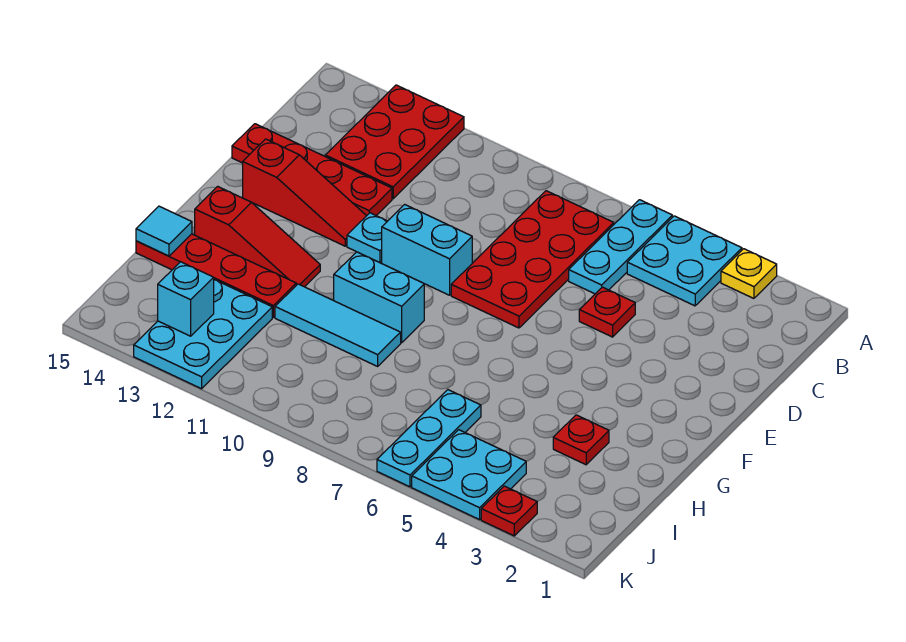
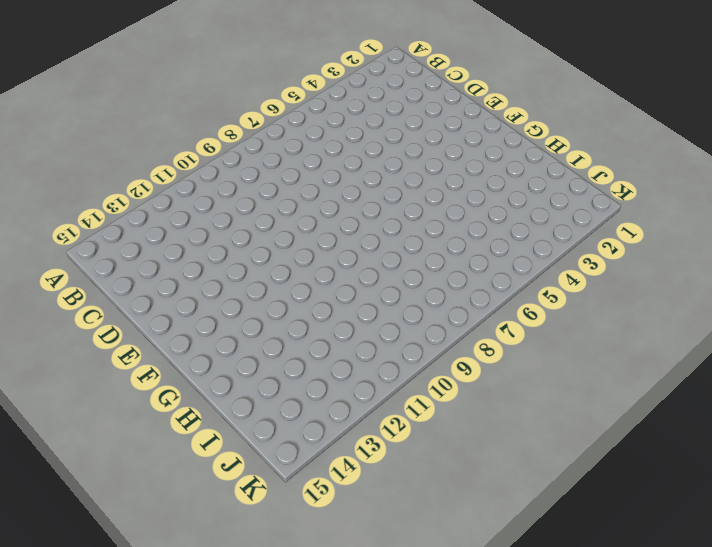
none -> yellow plate A3 level 1
none -> cyan plate A4:B5 level 1
none -> cyan plate A6:C6 level 1

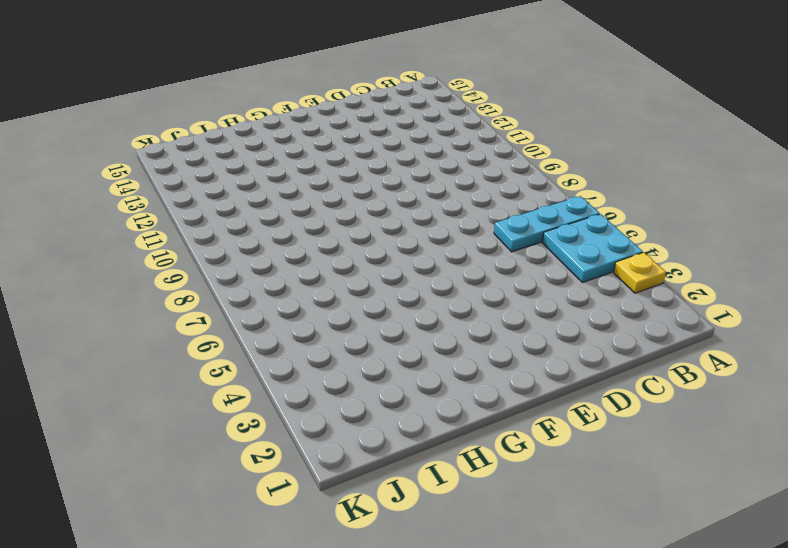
none -> red plate A12:C13 level 1
none -> red plate B7:E8 level 1
none -> red plate D5 level 1

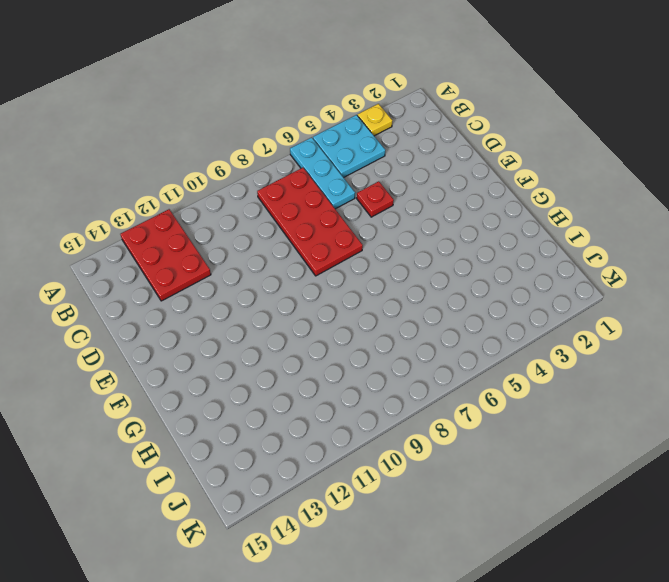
none -> red plate D12:D15 level 1
none -> cyan brick E9:E10 level 1
none -> cyan plate E11 level 1

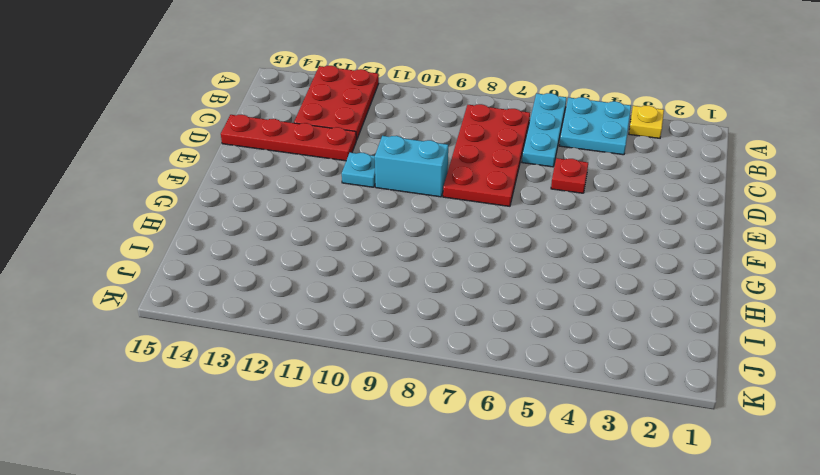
none -> red slope E12:E14 level 1 top 14
none -> cyan brick G9:G10 level 1
none -> red slope G12:G14 level 1 top 14

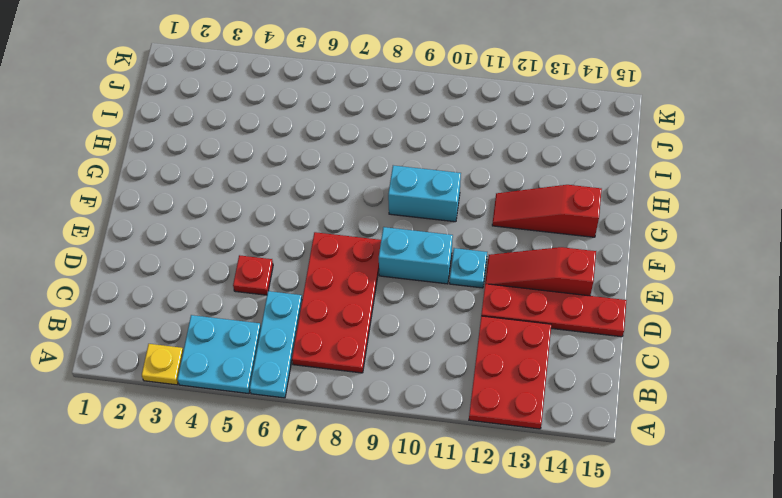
none -> red plate H3 level 1
none -> cyan tile H9:H11 level 1
none -> red plate H12:H15 level 1

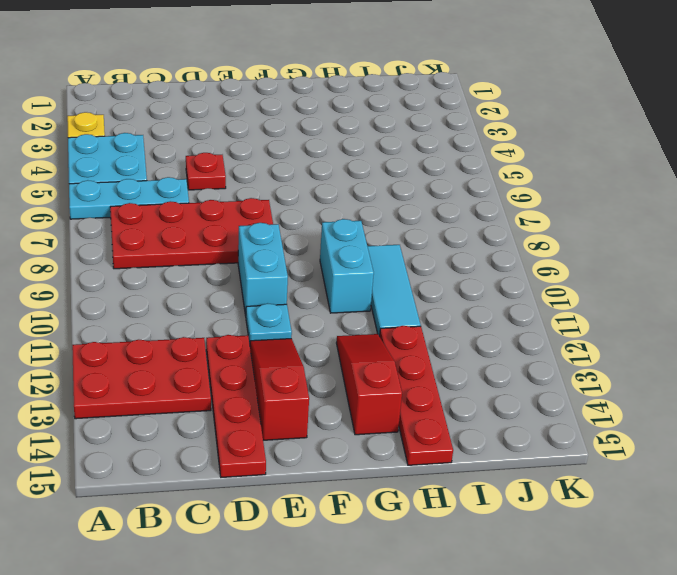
none -> red plate H3 level 1
none -> cyan plate I6:K6 level 1
none -> cyan plate I12:K13 level 1

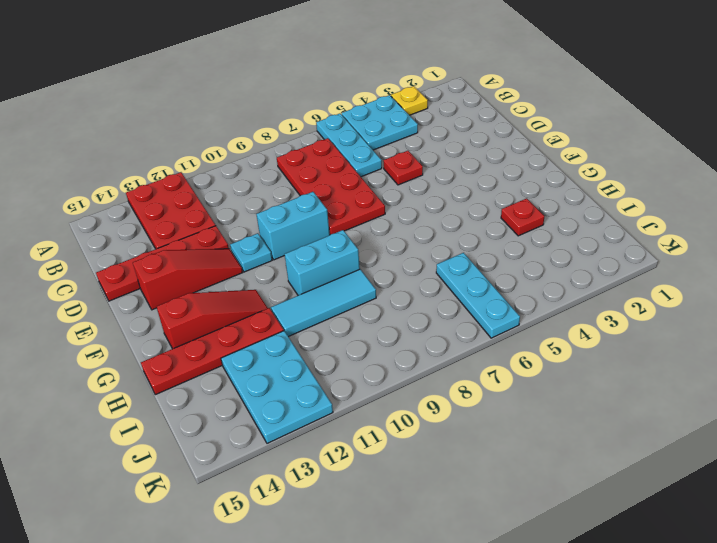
none -> cyan plate J4:K5 level 1
none -> red plate K3 level 1
none -> cyan tile H15 level 2

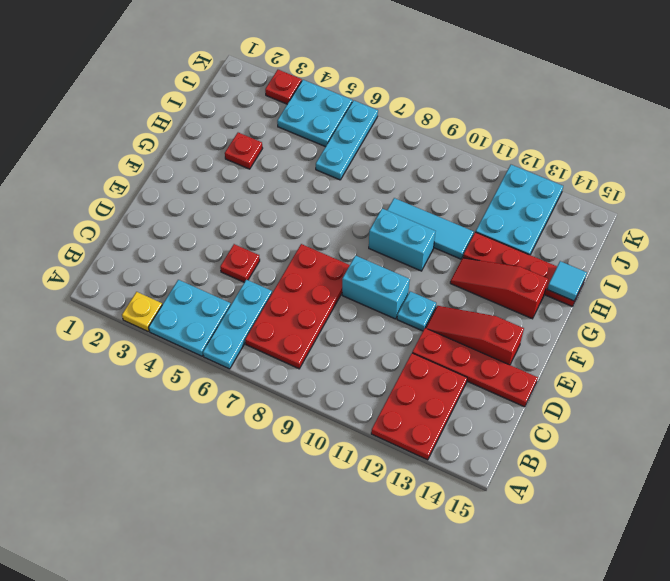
none -> cyan brick J13 level 2

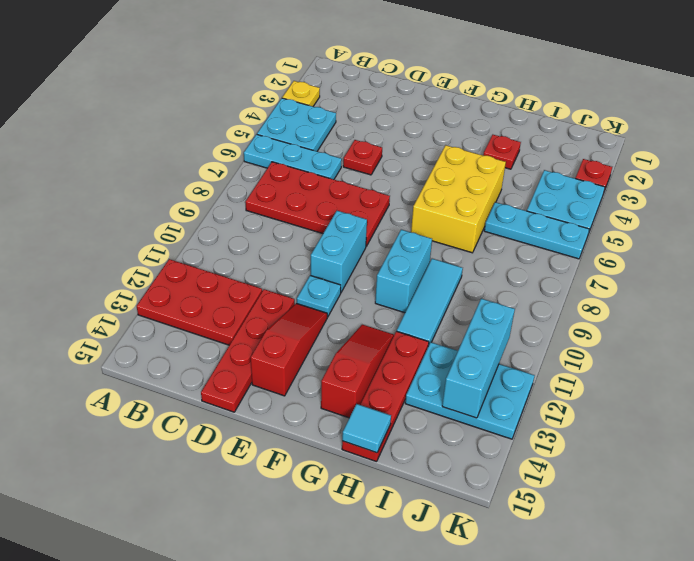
yellow brick G5:H7 level 1 -> none
cyan brick J11:J13 level 2 -> cyan brick J13 level 2

